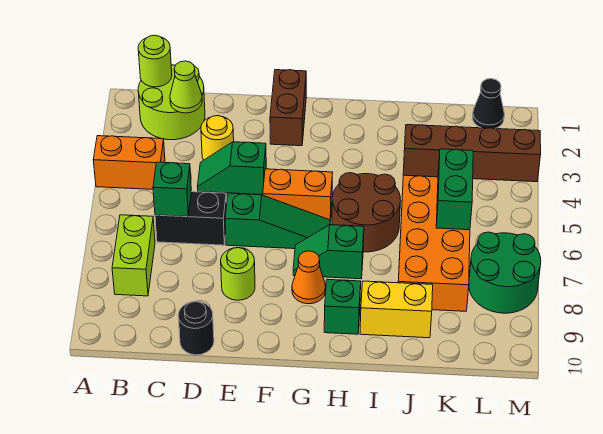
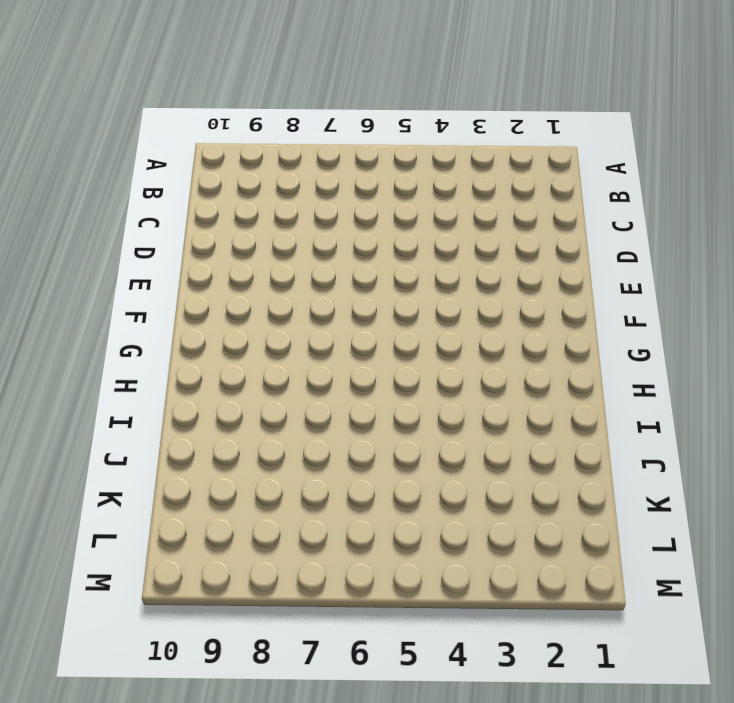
none -> orange brick A4:B4 level 1
none -> lime round brick B1:C2 level 1
none -> lime brick B7:B8 level 1

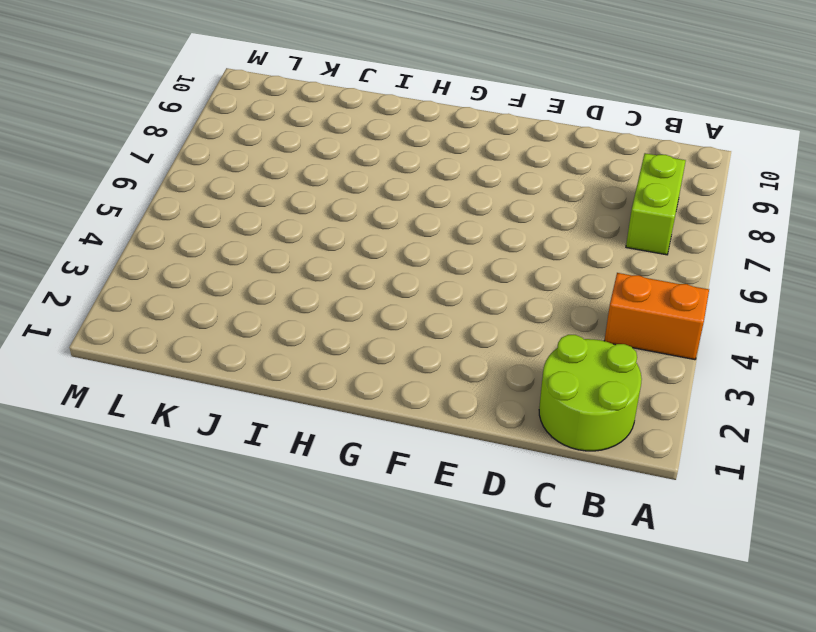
none -> black brick C6:D6 level 1
none -> yellow round brick D3 level 1
none -> green slope D4:E4 level 1 top E

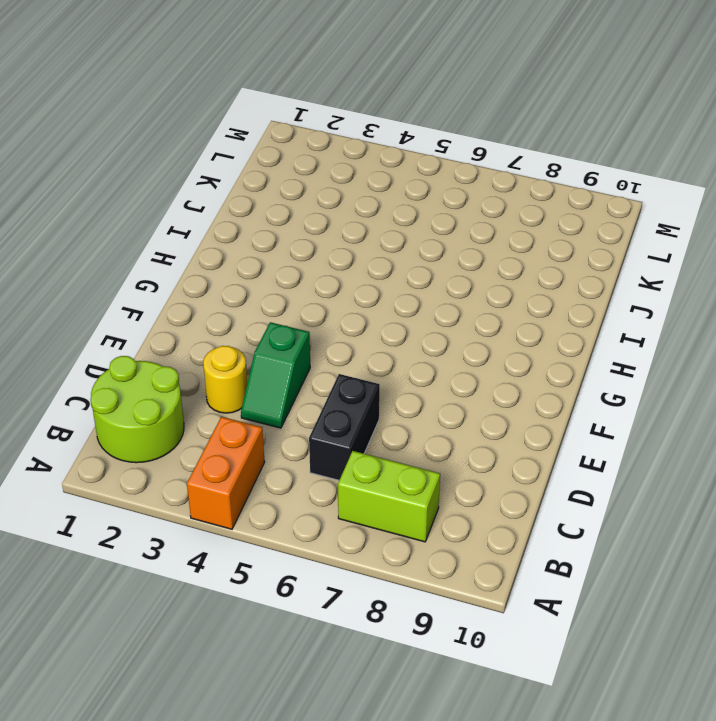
none -> black round brick D10 level 1
none -> green slope E6:G6 level 1 top E
none -> lime round brick E8 level 1

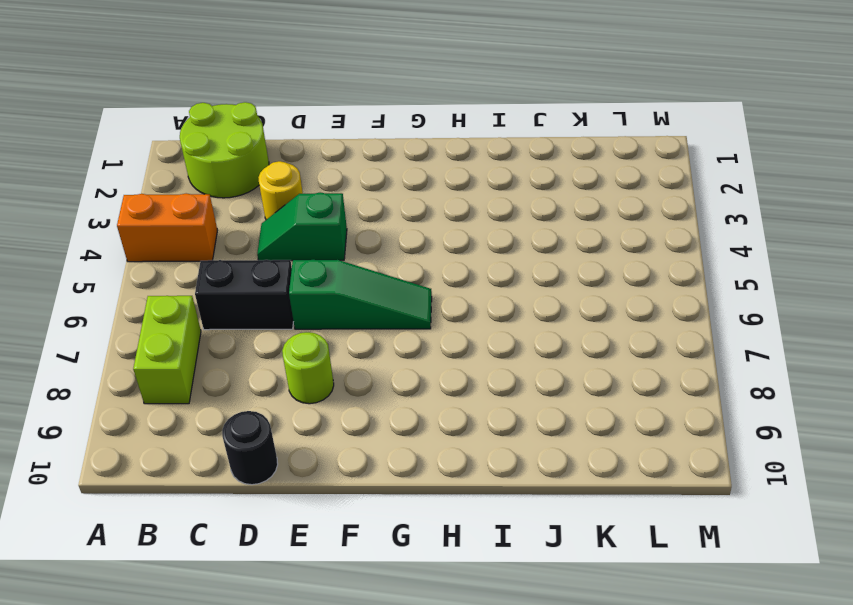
none -> brown brick F1:F2 level 1
none -> orange brick F5:G5 level 1
none -> green slope G7:H7 level 1 top H

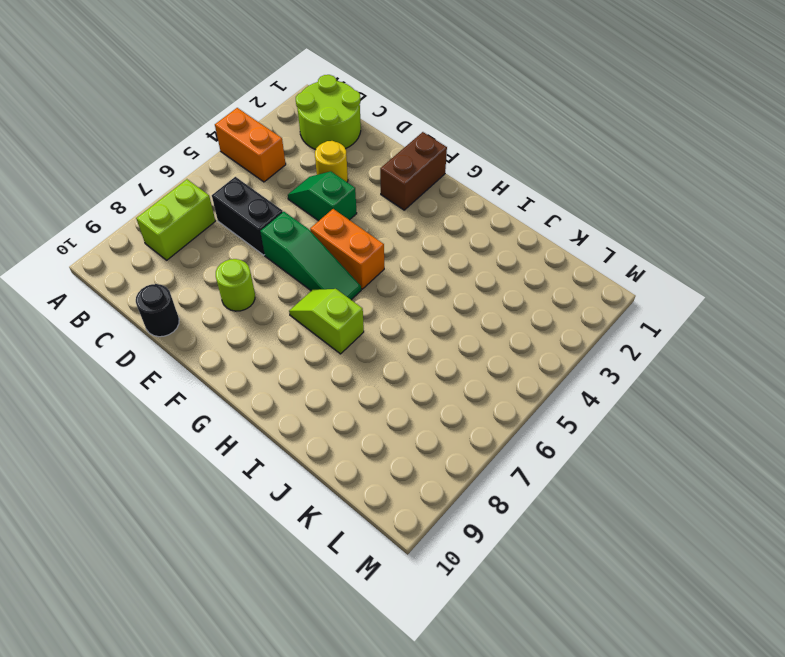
lime slope G7:H7 level 1 top H -> green slope G7:H7 level 1 top H
none -> orange cone G8 level 1
none -> brown round brick H5:I6 level 1
none -> green brick H9 level 1

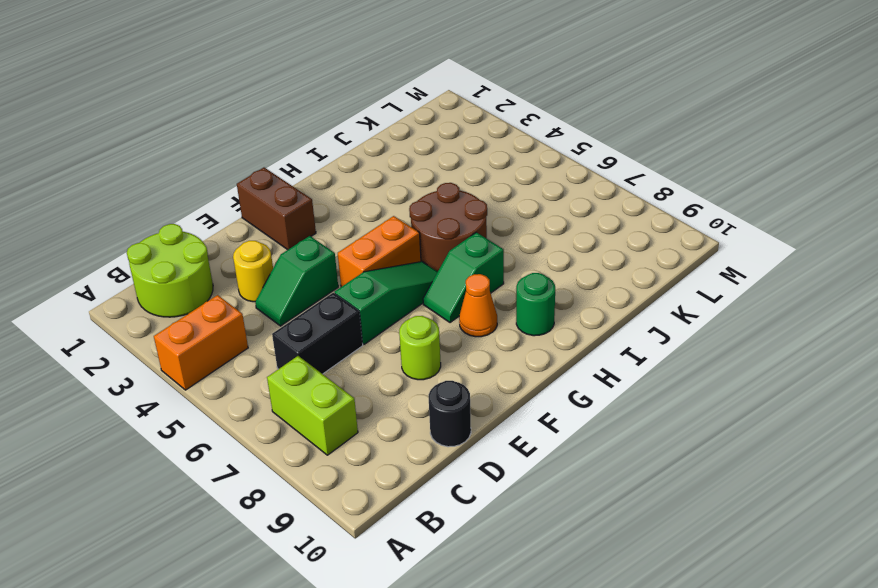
green round brick H9 level 1 -> green brick H9 level 1
none -> yellow brick I9:J9 level 1
none -> brown brick J3:M3 level 1
none -> orange brick J5:K8 level 1

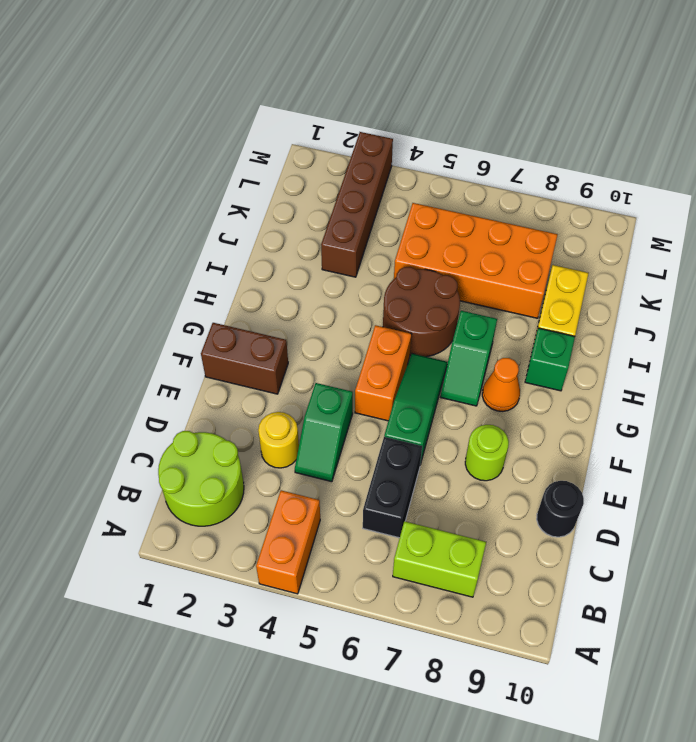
none -> black cone L1 level 1
none -> green round brick L7:M8 level 1
none -> lime round brick B1 level 2

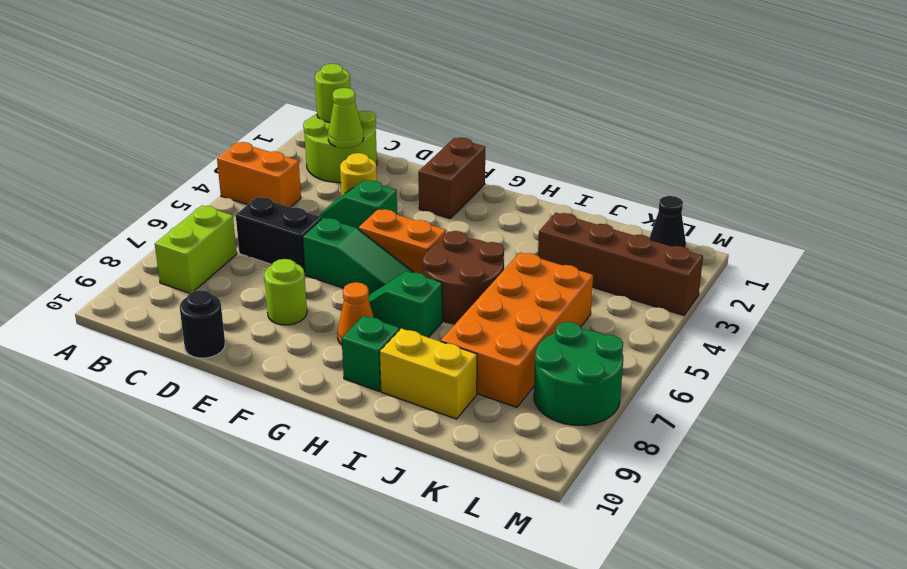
none -> green brick C6 level 2
none -> green brick K5:K6 level 2

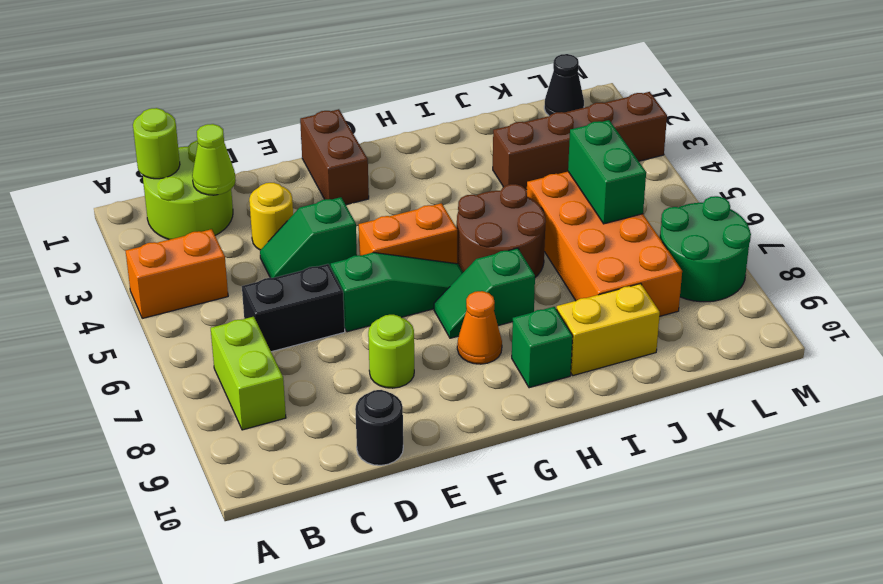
none -> green brick C6 level 2

